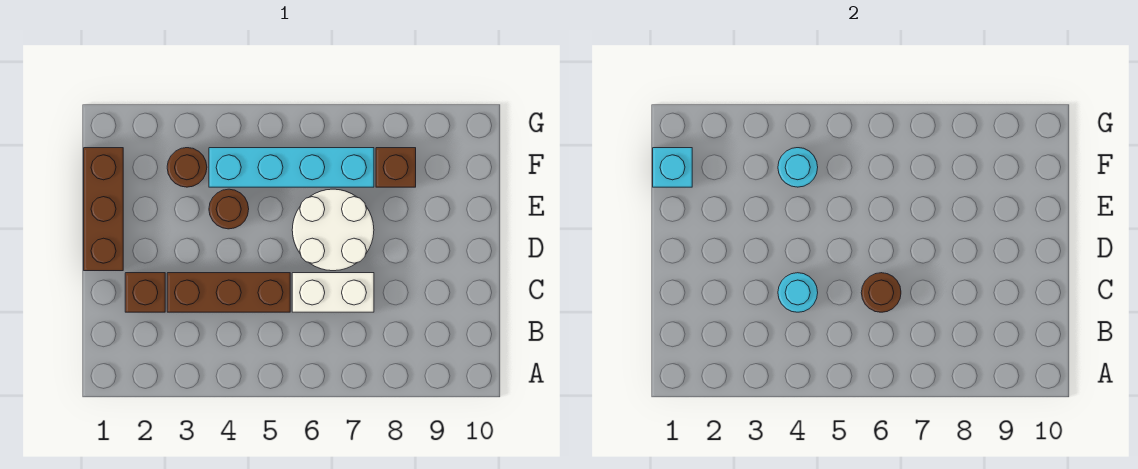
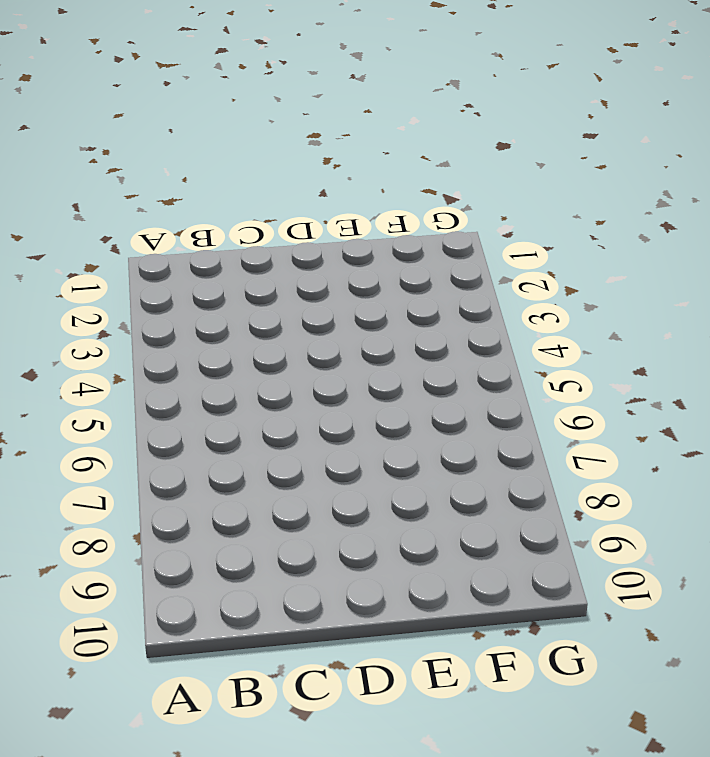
none -> brown brick C2 level 1
none -> brown brick C3:C5 level 1
none -> white brick C6:C7 level 1

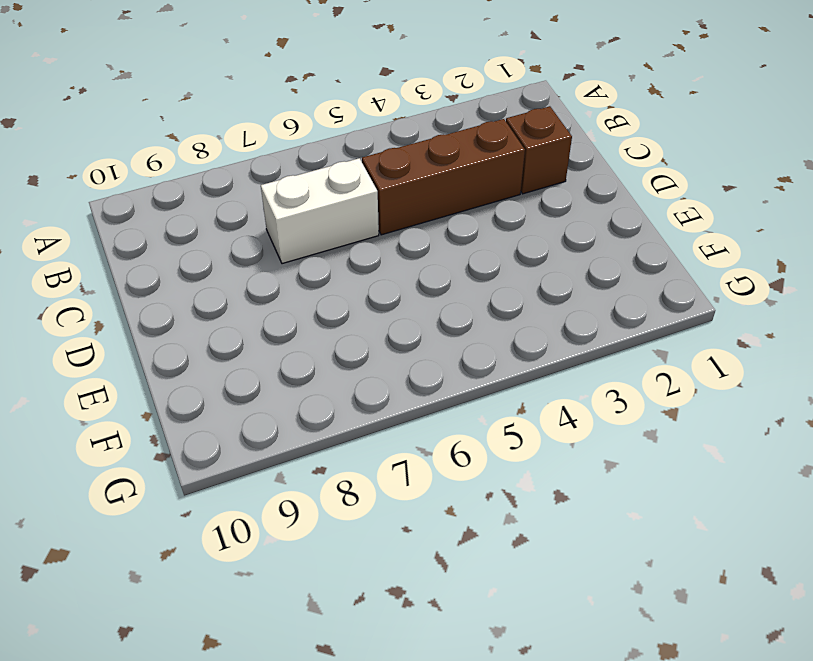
none -> brown brick D1:F1 level 1
none -> white round brick D6:E7 level 1
none -> brown round brick E4 level 1

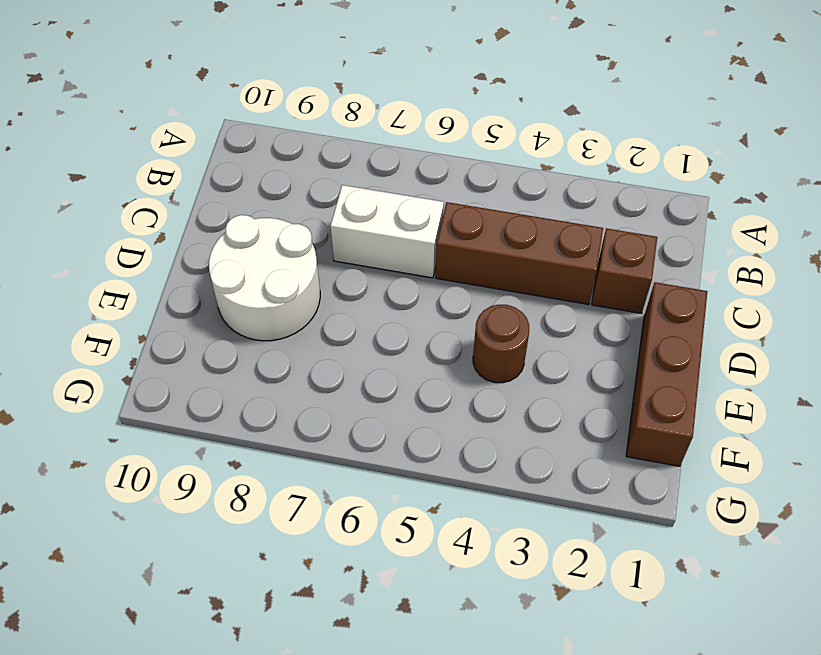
white round brick D8:E9 level 1 -> white round brick D6:E7 level 1
none -> brown round brick F3 level 1
none -> cyan brick F4:F7 level 1
none -> brown brick F8 level 1

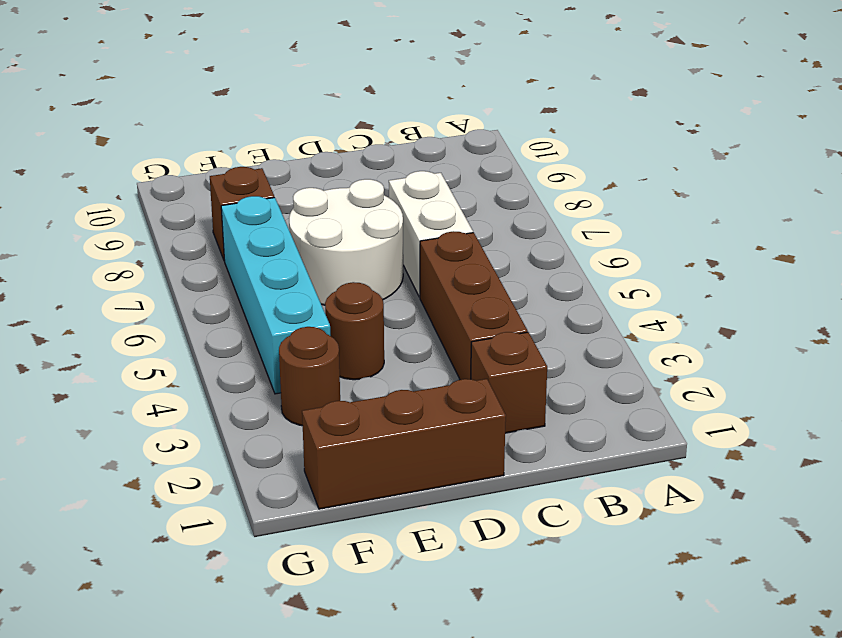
none -> cyan round brick C4 level 2
none -> brown round brick C6 level 2
none -> cyan brick F1 level 2

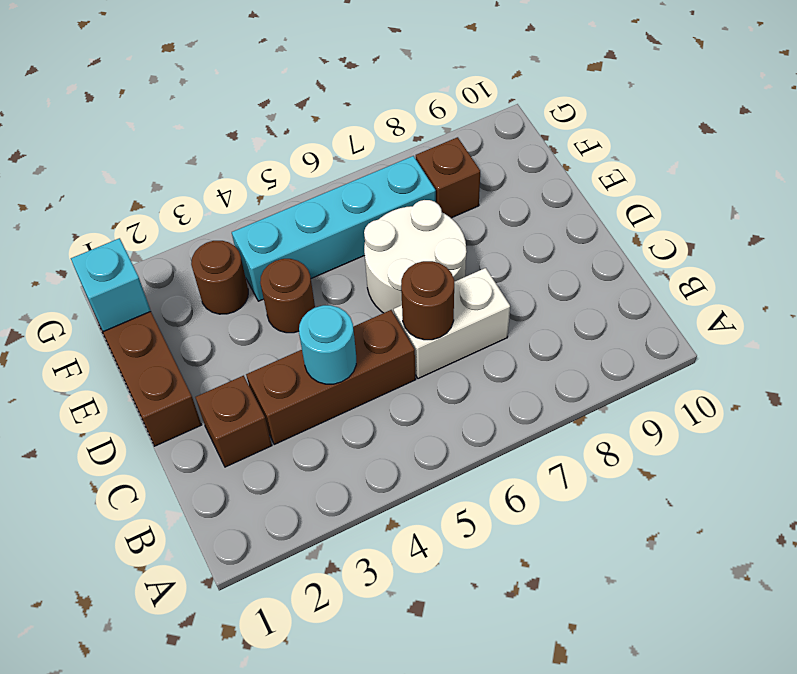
none -> cyan round brick F4 level 2

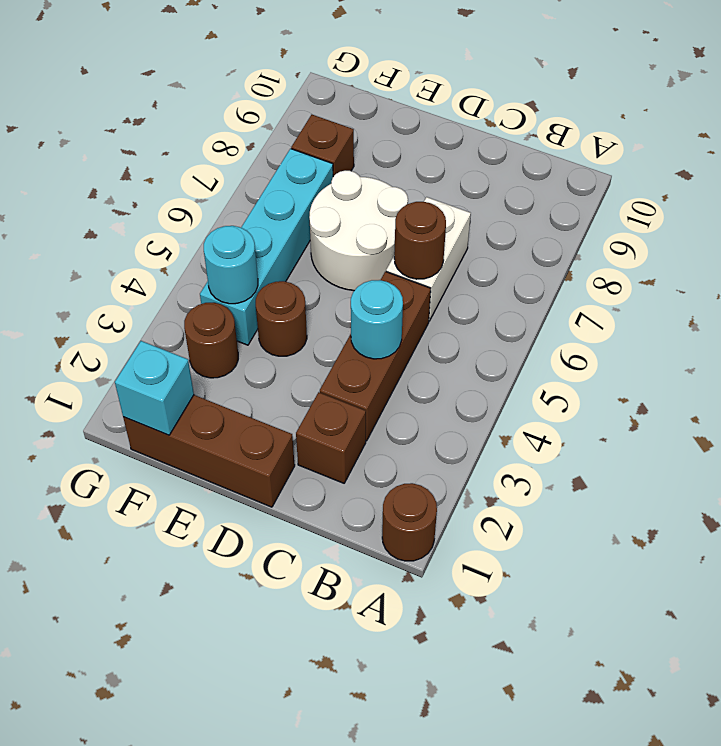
brown round brick A1 level 1 -> none

